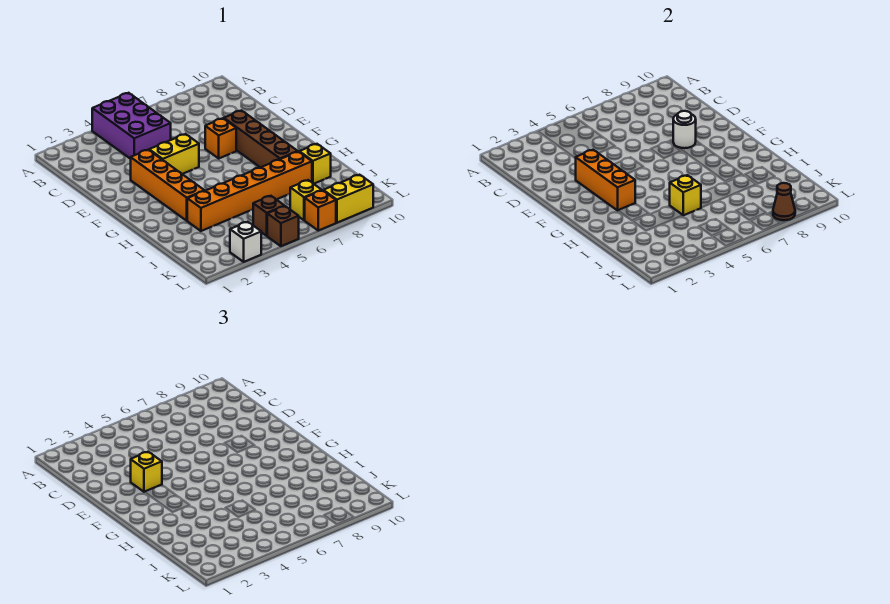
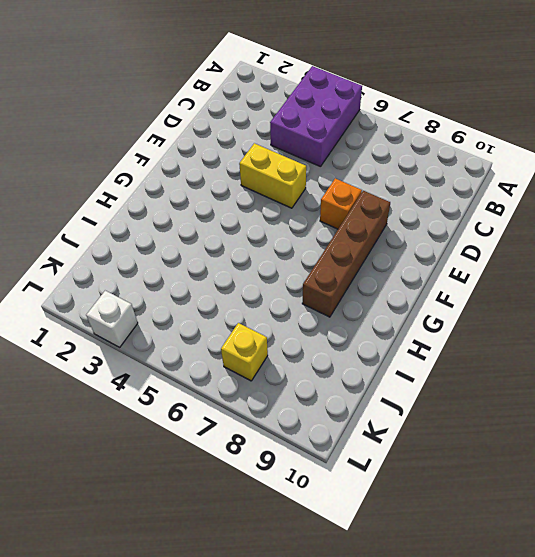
none -> orange brick E3:H3 level 1
none -> orange brick I3:I8 level 1
none -> yellow brick I9 level 1

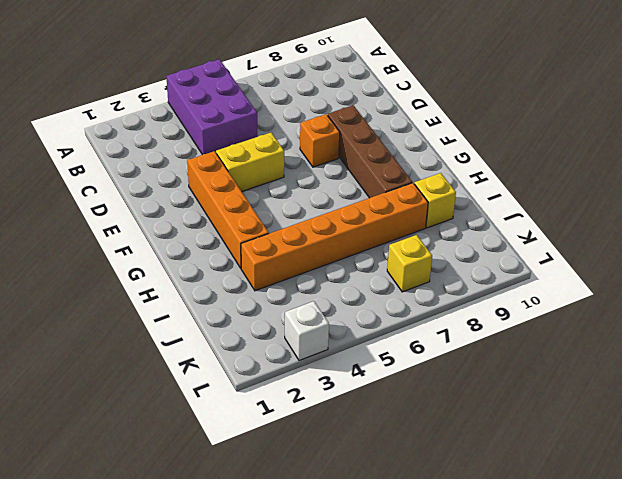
none -> brown brick K5 level 1
none -> brown brick L5 level 1
none -> orange brick L7 level 1

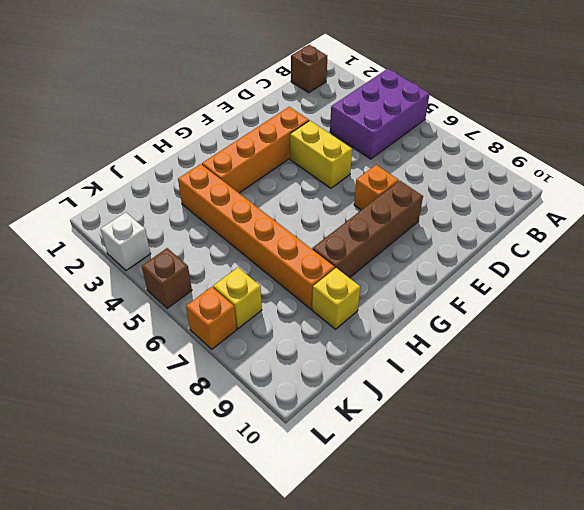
brown brick B1 level 1 -> brown brick K5 level 1
none -> yellow brick L8:L9 level 1
none -> orange brick E3:G3 level 2
none -> white round brick E8 level 2

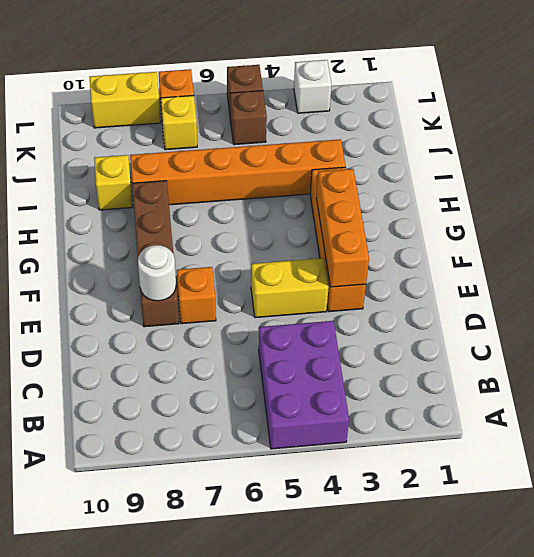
none -> yellow brick I5 level 2
none -> brown cone L8 level 2
none -> yellow brick E3 level 3

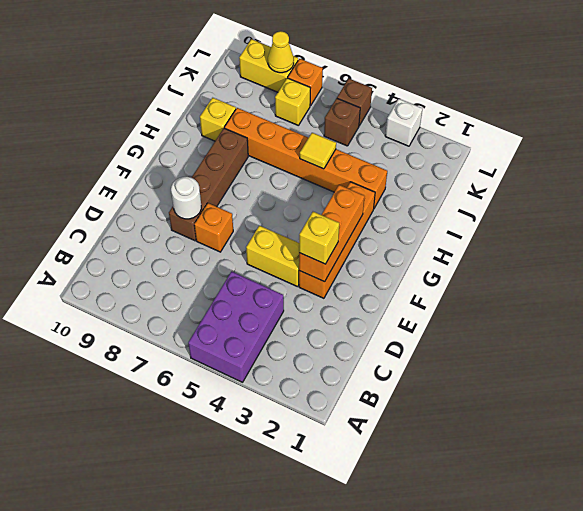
yellow tile I5 level 2 -> yellow brick I5 level 2
yellow cone L8 level 2 -> brown cone L8 level 2

